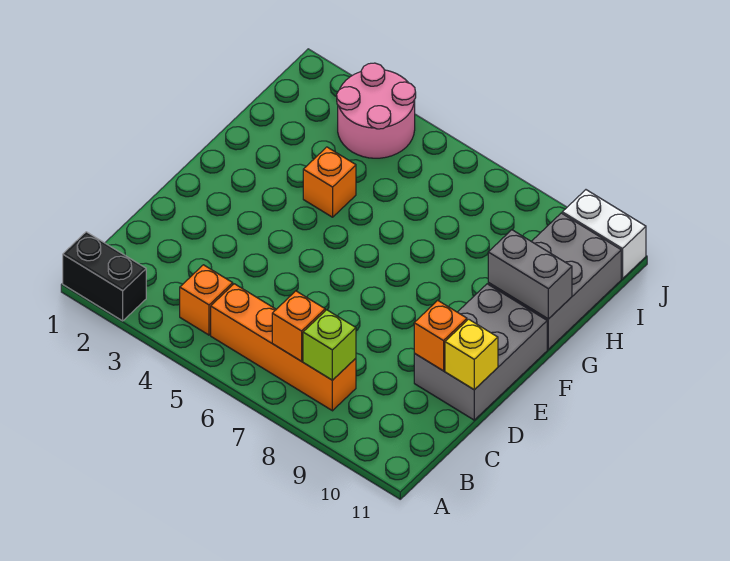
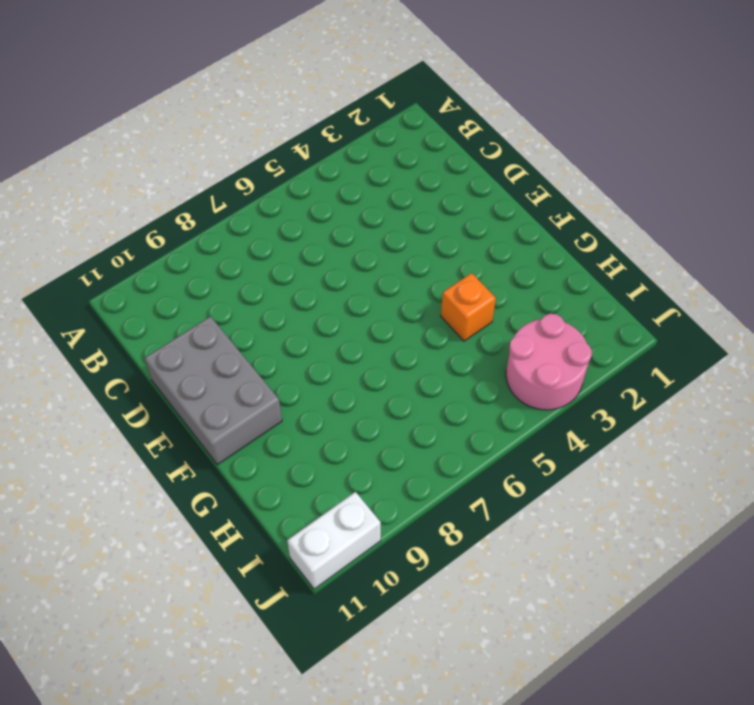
none -> black brick A1:A2 level 1
none -> orange brick B4 level 1
none -> orange brick B5:B8 level 1

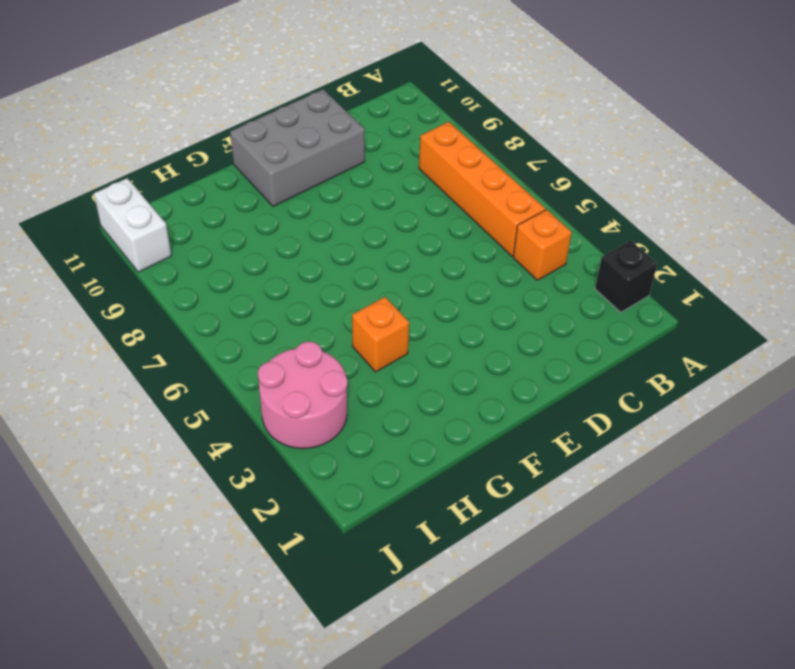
black brick A2 level 1 -> black brick A1:A2 level 1
none -> grey brick G10:I11 level 1
none -> orange brick B7 level 2
none -> lime brick B8 level 2

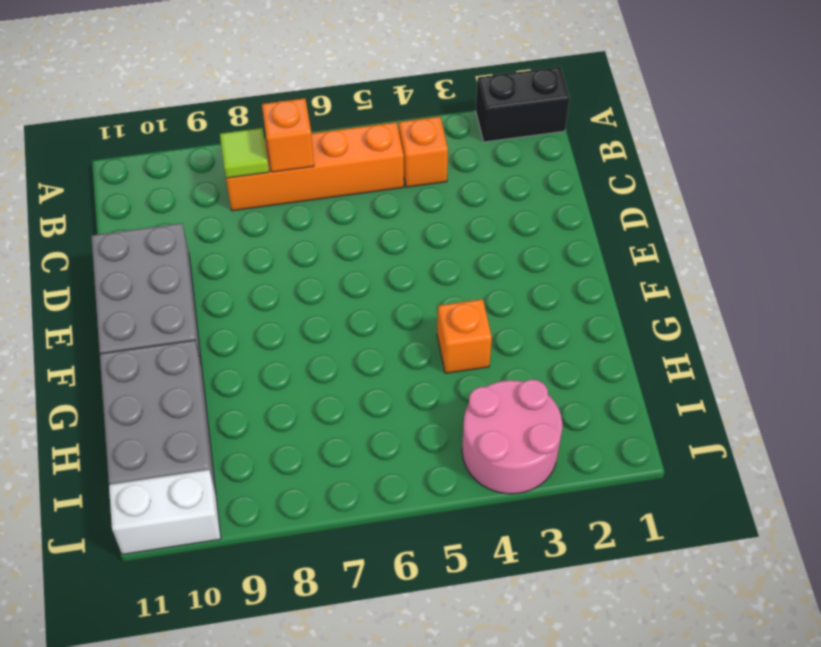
lime tile B8 level 2 -> lime brick B8 level 2
none -> orange brick D10 level 2
none -> yellow brick D11 level 2
none -> grey brick G10:G11 level 2

